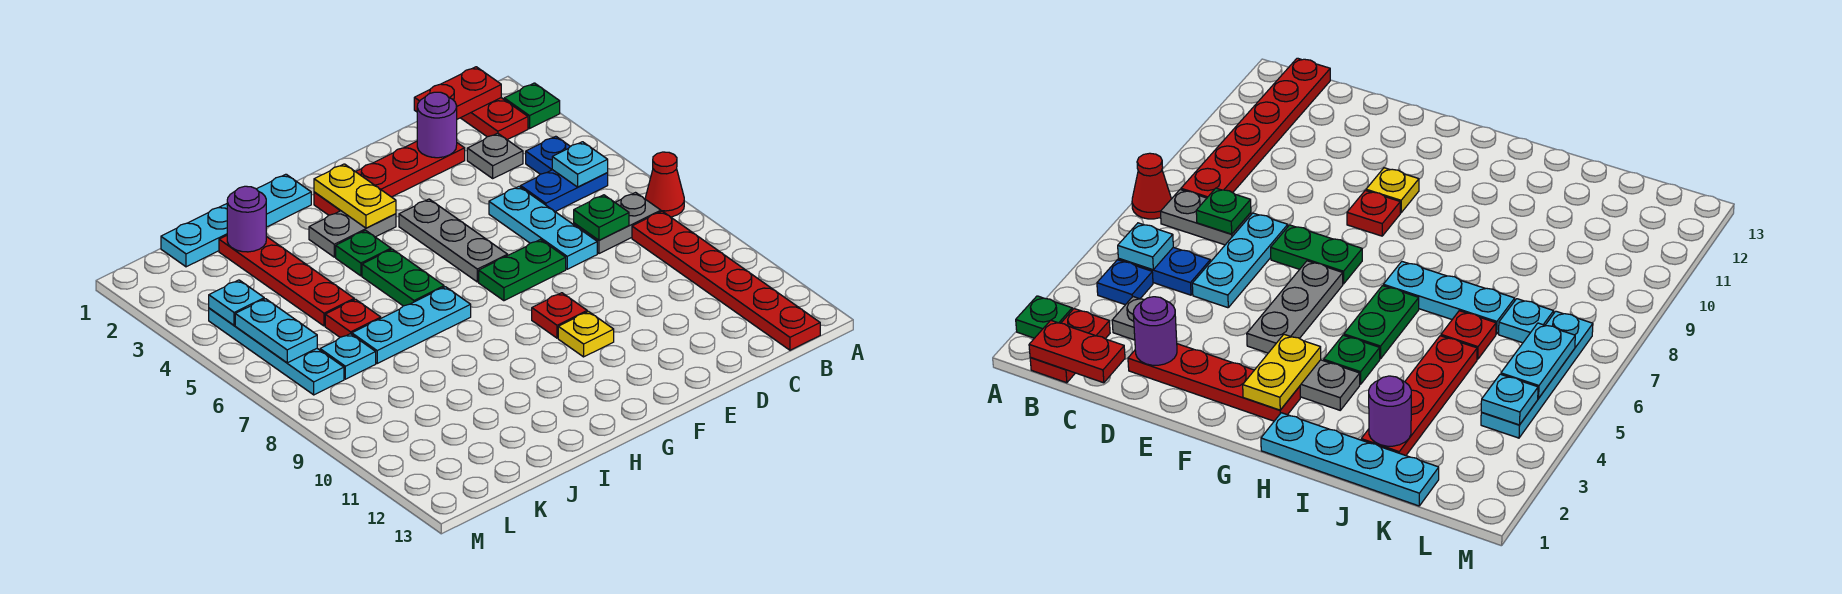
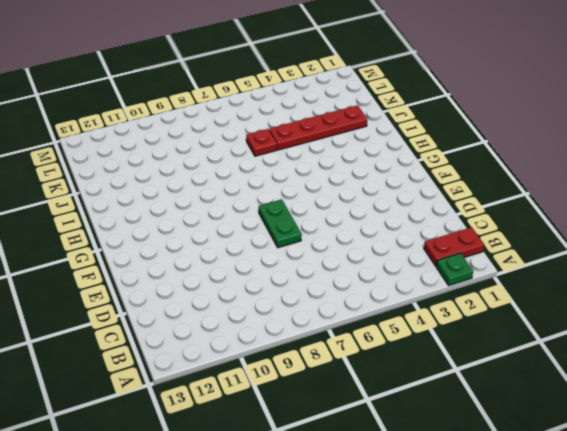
none -> red cone A7 level 1
none -> blue plate B4 level 1
none -> blue plate B5:C5 level 1
none -> grey plate B7:C7 level 1

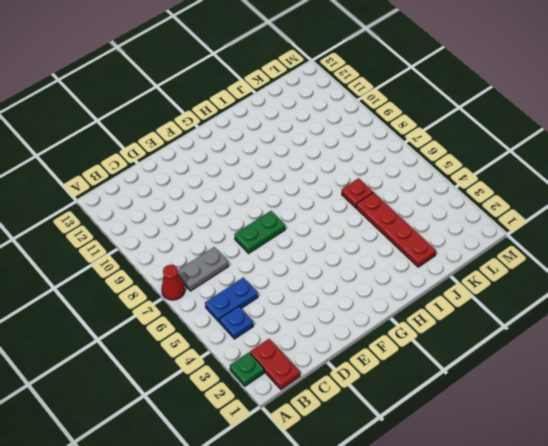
none -> red plate B8:B13 level 1
none -> grey plate C3 level 1
none -> red plate D2:G2 level 1
none -> cyan plate D5:D7 level 1

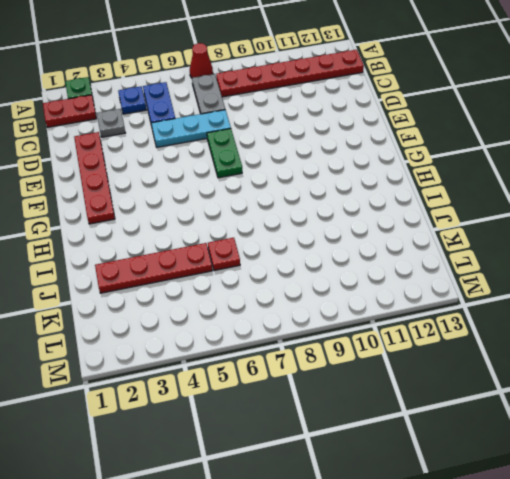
none -> grey plate F4:F6 level 1
none -> red plate F9 level 1
none -> yellow plate F10 level 1
none -> grey plate G3:H3 level 1

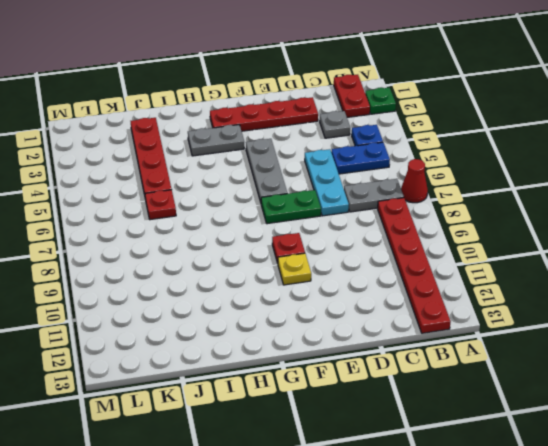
none -> cyan plate H1:K1 level 1
none -> green plate H4 level 1
none -> green plate H5:H6 level 1
none -> cyan plate H7:J7 level 1

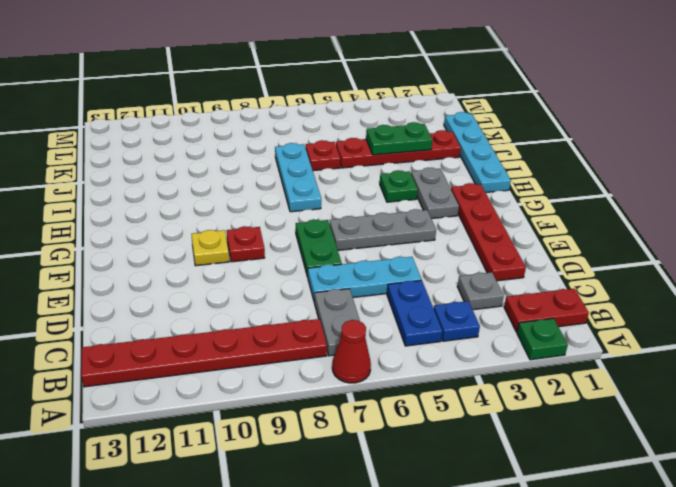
green plate J3:J4 level 2 -> green plate H5:H6 level 1
none -> cyan plate K7 level 1
none -> cyan plate L4:L7 level 1
none -> red plate B1:C1 level 2
none -> cyan plate B5 level 2

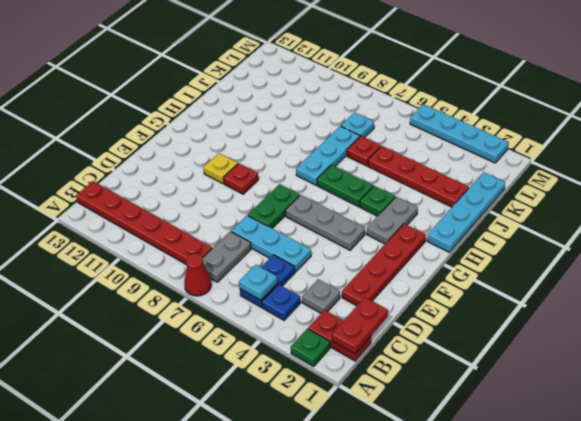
cyan plate M2:M5 level 1 -> cyan plate L4:L7 level 1
none -> green plate C7 level 2
none -> purple round brick D2 level 2
none -> yellow plate G2:G3 level 2
none -> purple round brick J2 level 2

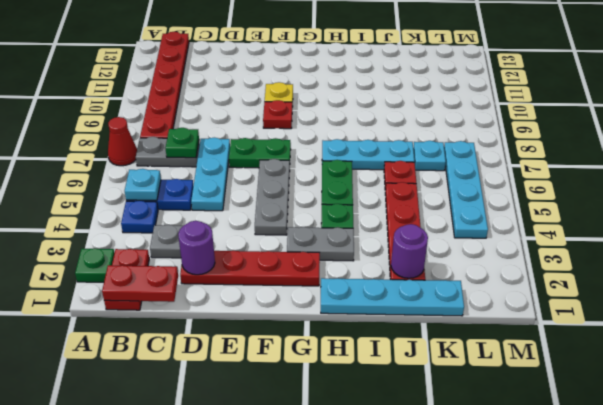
none -> yellow plate G2:G3 level 2
none -> cyan plate L4 level 2
none -> cyan plate L5:L6 level 2

